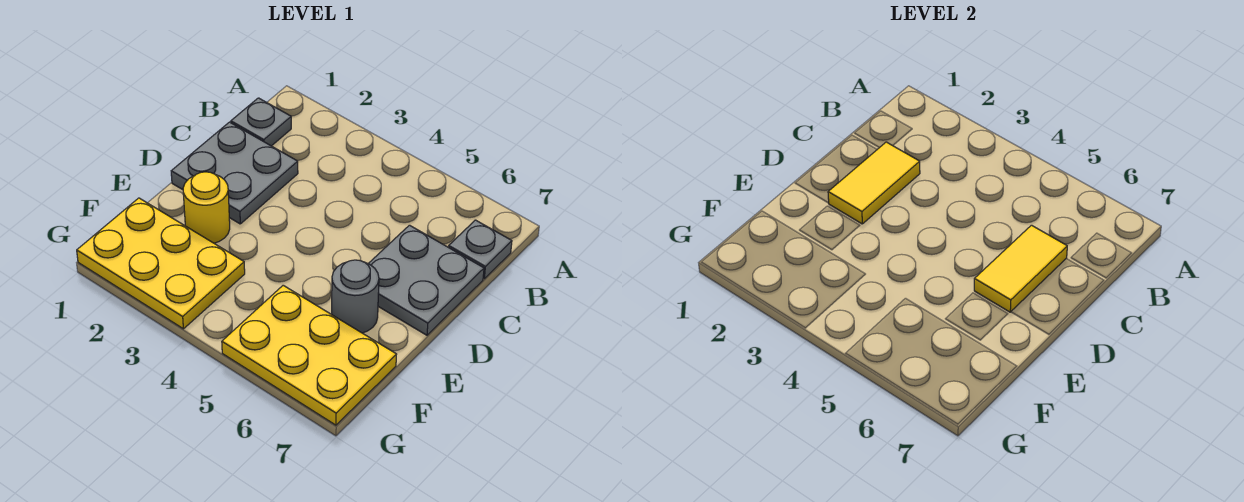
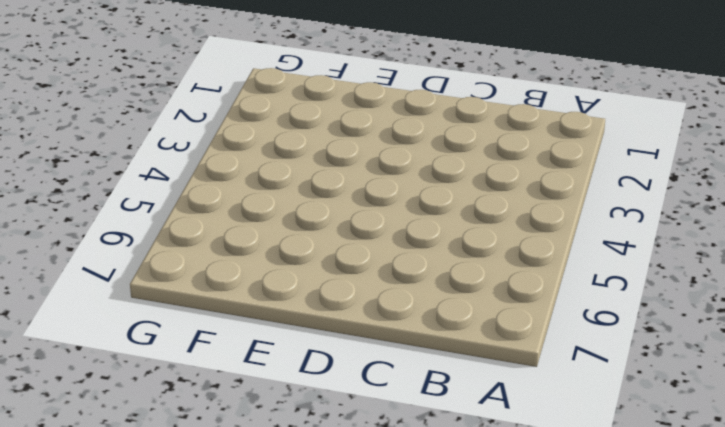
none -> grey plate B1 level 1
none -> grey plate B7 level 1

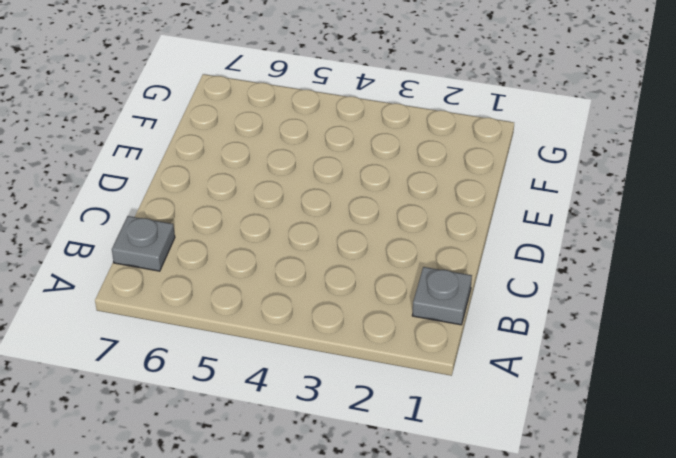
none -> grey plate C1:D2 level 1
none -> grey plate C6:D7 level 1

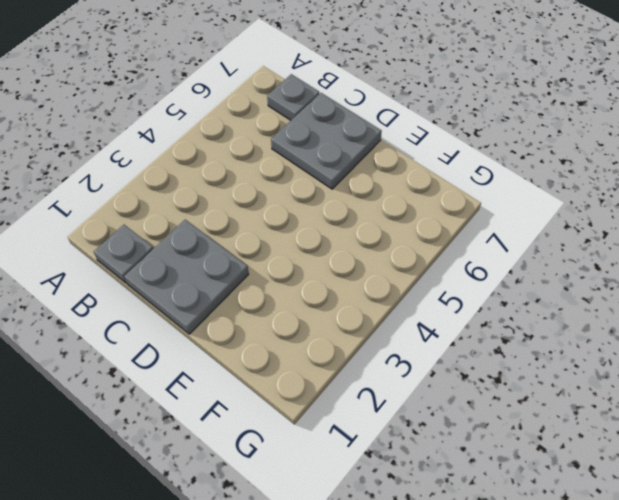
none -> yellow round brick E2 level 1
none -> grey round brick E6 level 1

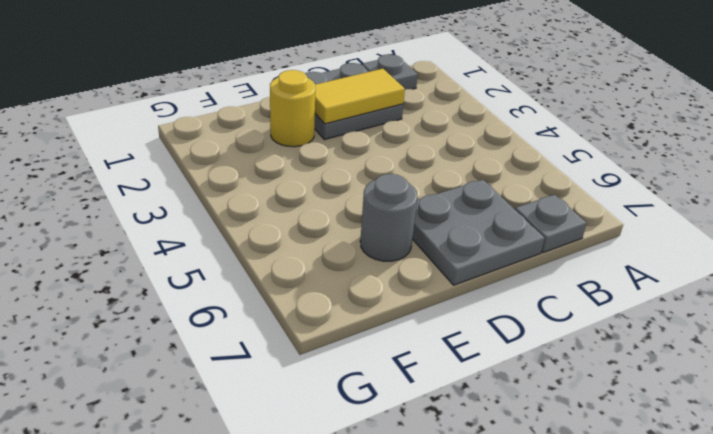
none -> yellow plate F1:G3 level 1
none -> yellow plate F5:G7 level 1

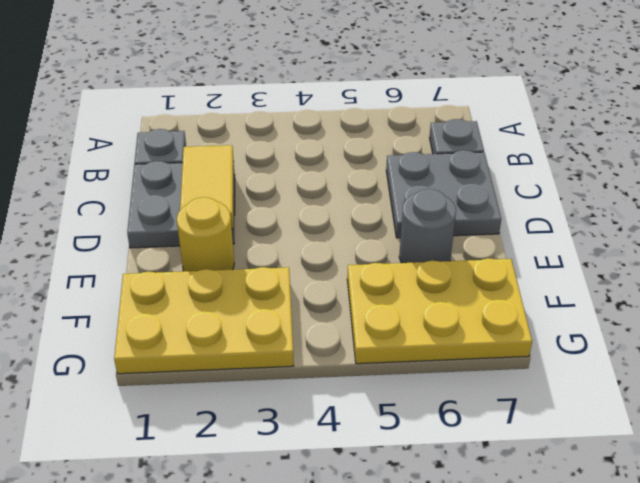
none -> yellow tile C6:D6 level 2

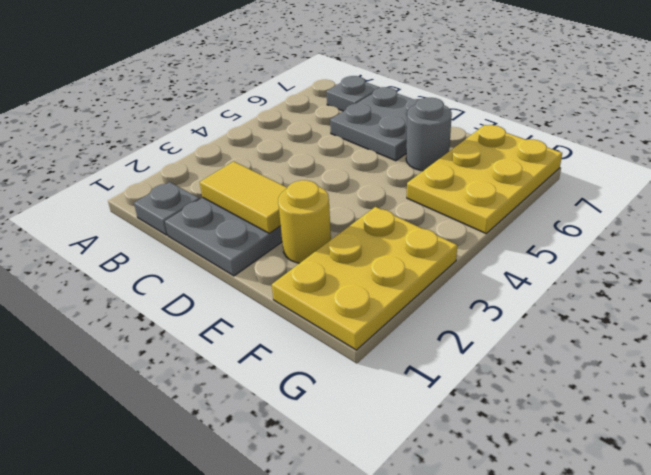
none -> yellow tile C6:D6 level 2

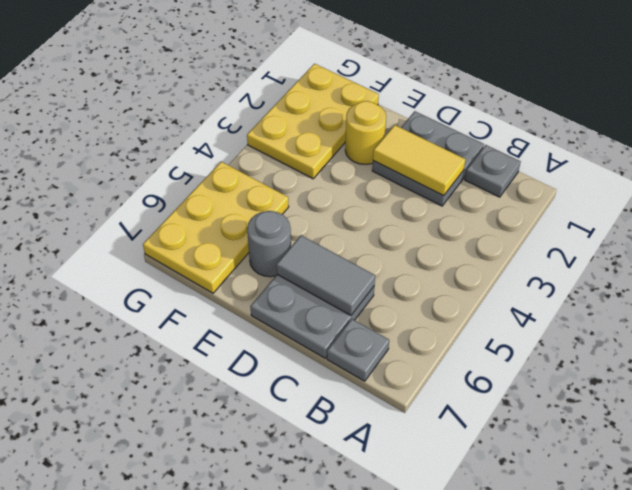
grey tile C6:D6 level 2 -> yellow tile C6:D6 level 2

